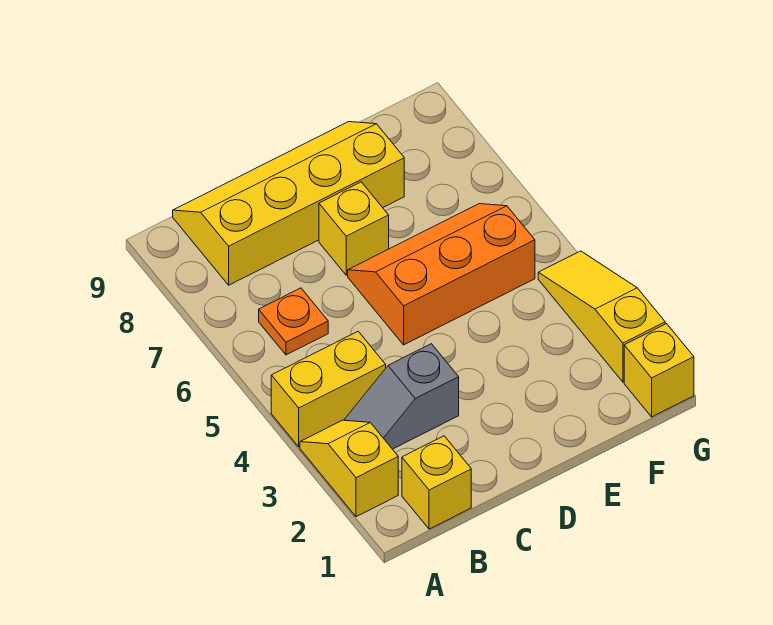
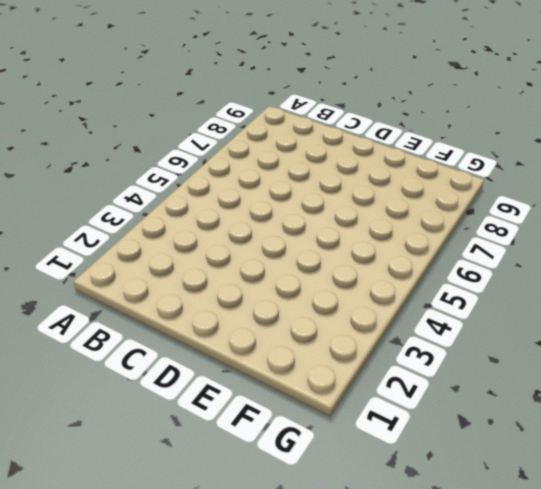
none -> yellow slope A2:A3 level 1 top 2
none -> yellow brick A4:B4 level 1

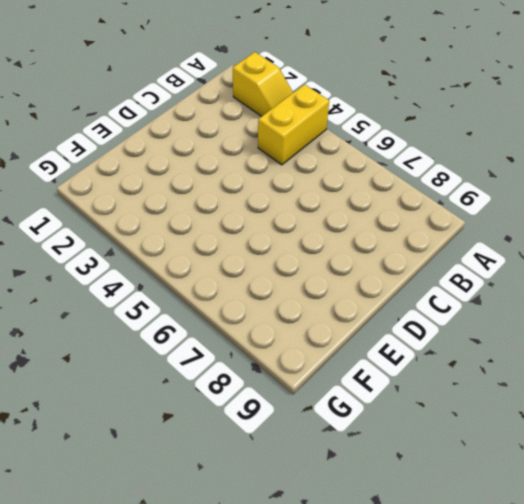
none -> yellow brick B1 level 1
none -> grey slope B3:C3 level 1 top C

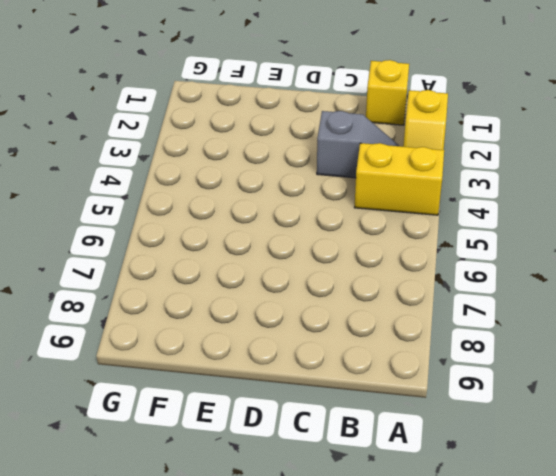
none -> orange plate B6 level 1
none -> yellow slope B8:E9 level 1 top 8

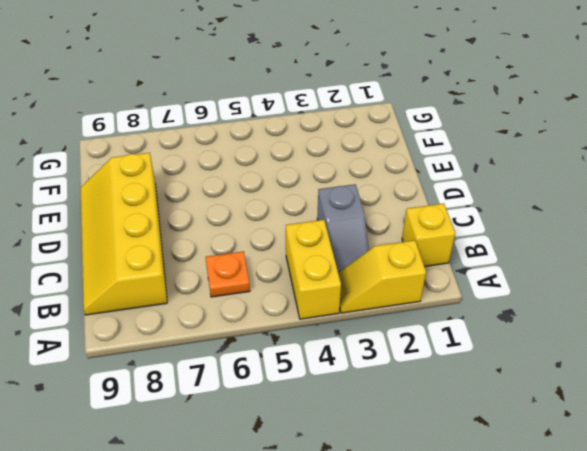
none -> orange slope D5:F6 level 1 top 5
none -> yellow brick D7 level 1

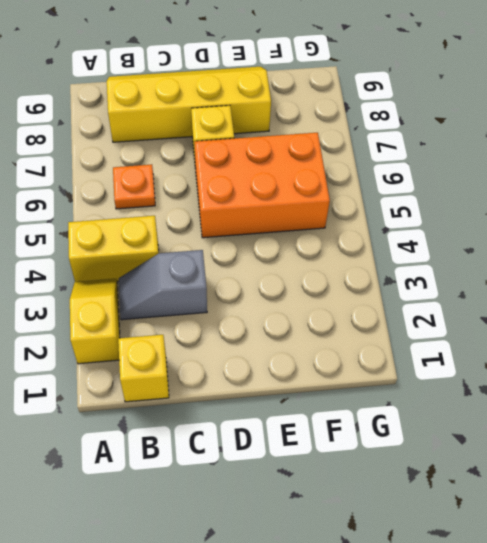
orange brick D5:F6 level 1 -> orange slope D5:F6 level 1 top 5
none -> yellow brick G1 level 1
none -> yellow slope G2:G4 level 1 top 2

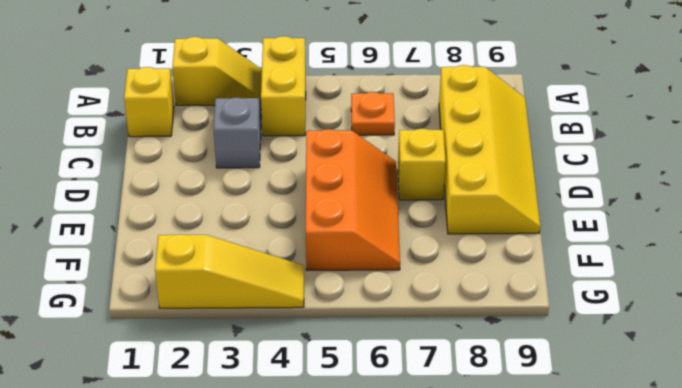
none -> yellow brick G1 level 1

